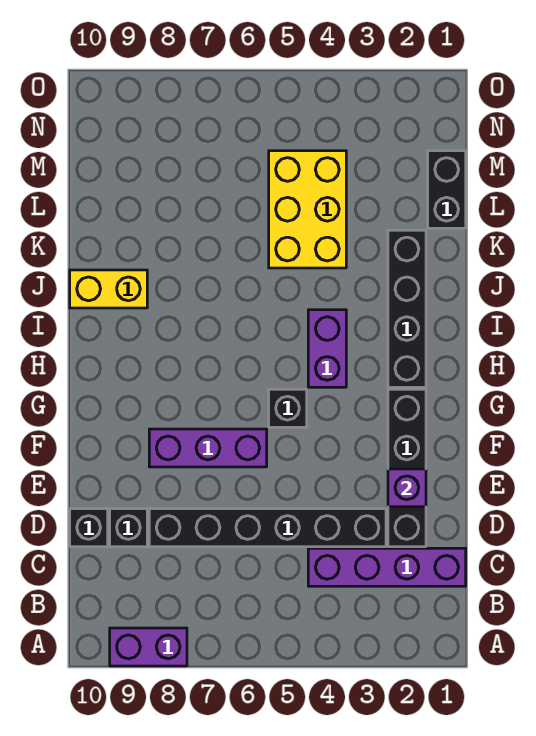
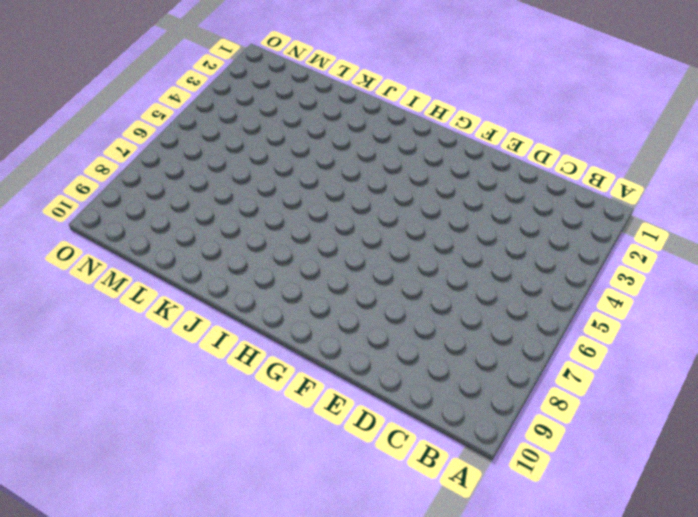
none -> purple brick A8:A9 level 1
none -> purple brick C1:C4 level 1
none -> black brick D2:G2 level 1

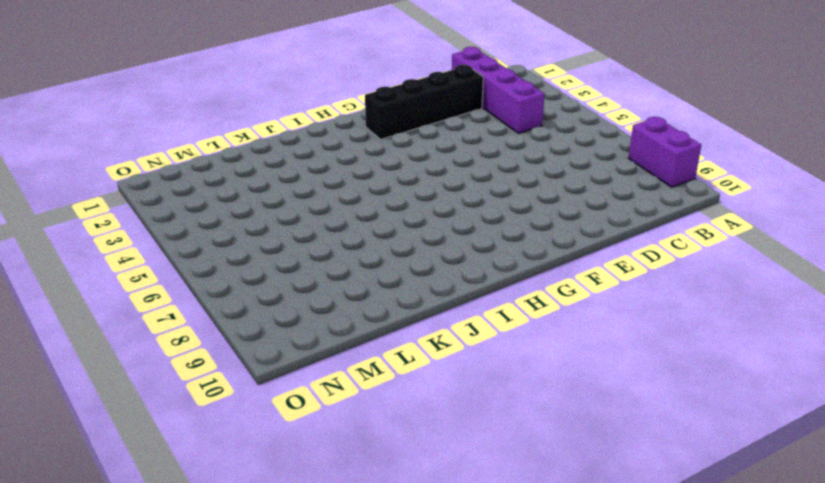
none -> black brick D3:D8 level 1
none -> black brick D9 level 1
none -> black brick D10 level 1

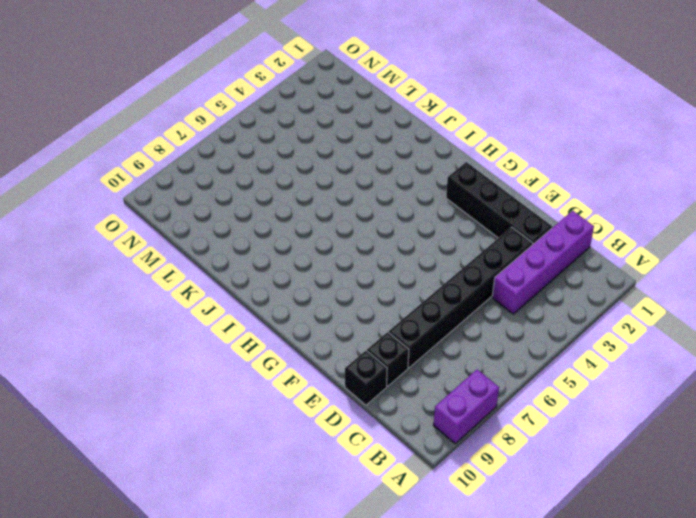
none -> purple brick F6:F8 level 1
none -> black brick G5 level 1
none -> black brick H2:K2 level 1

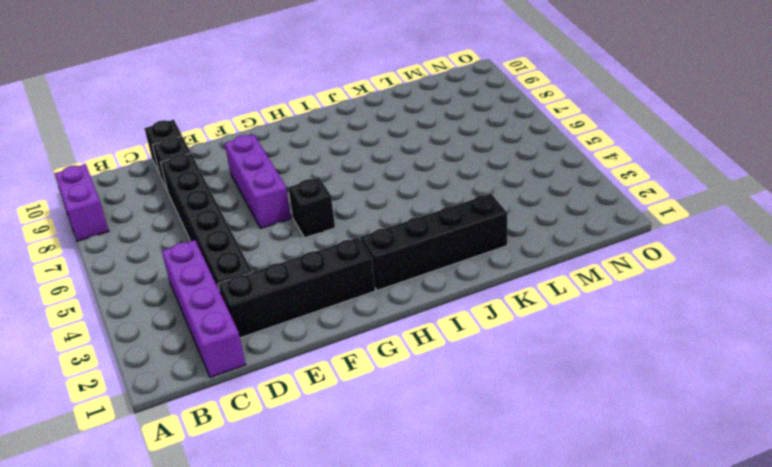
none -> purple brick H4:I4 level 1
none -> yellow brick J9:J10 level 1
none -> yellow brick K4:M5 level 1

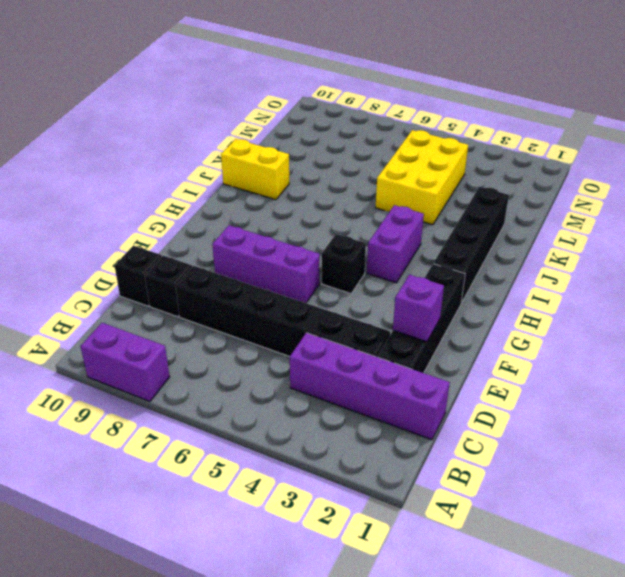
none -> black brick L1:M1 level 1

